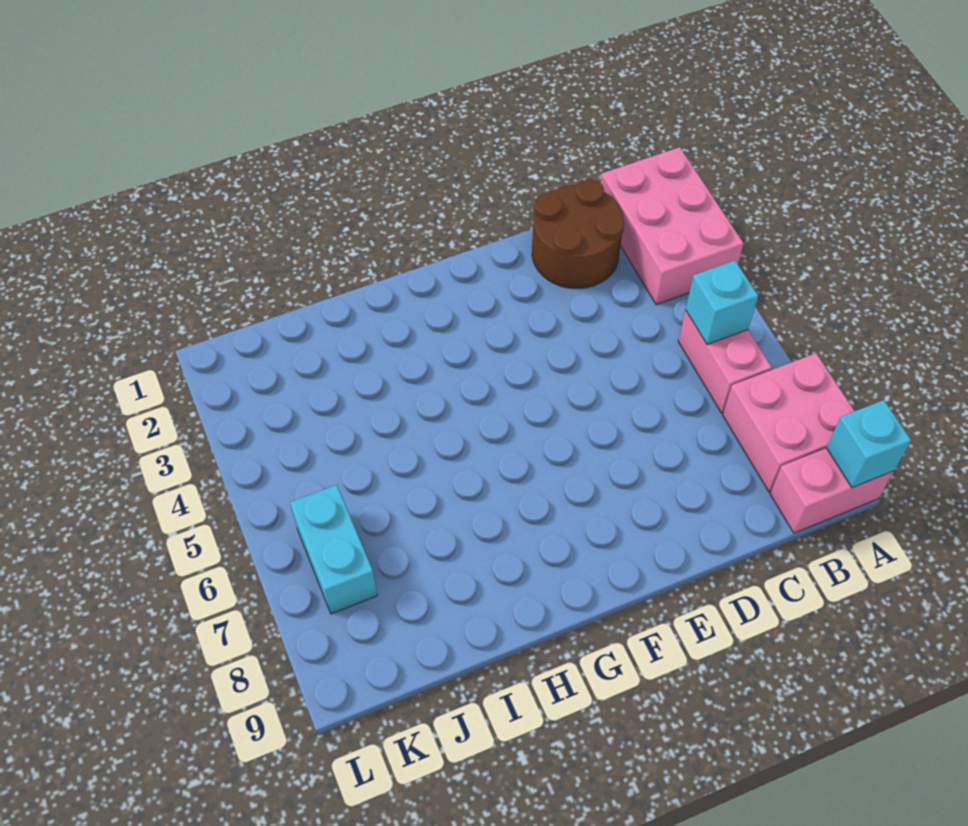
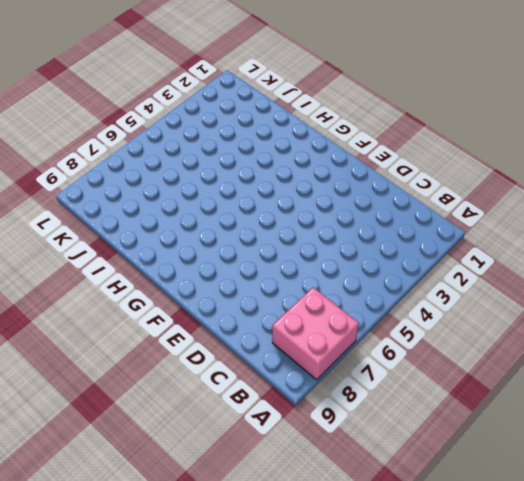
none -> pink brick A1:B3 level 1
none -> pink brick A9:B9 level 1

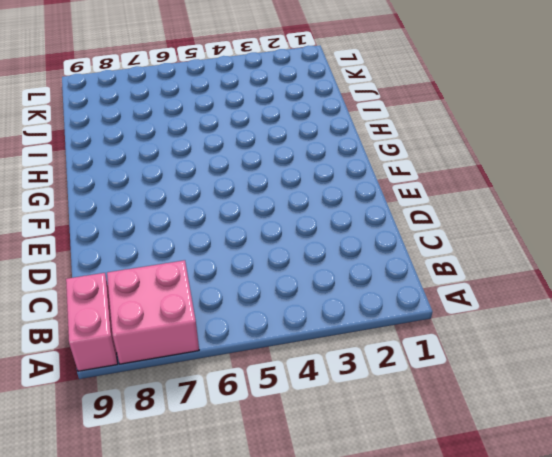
none -> pink brick A1:B3 level 1
none -> pink brick B5:B6 level 1

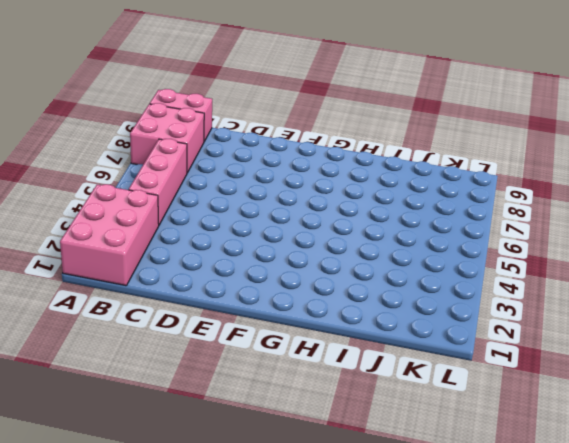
pink brick B4:B6 level 1 -> pink brick B5:B6 level 1
none -> brown round brick C1:D2 level 1
none -> cyan brick K6:K7 level 1

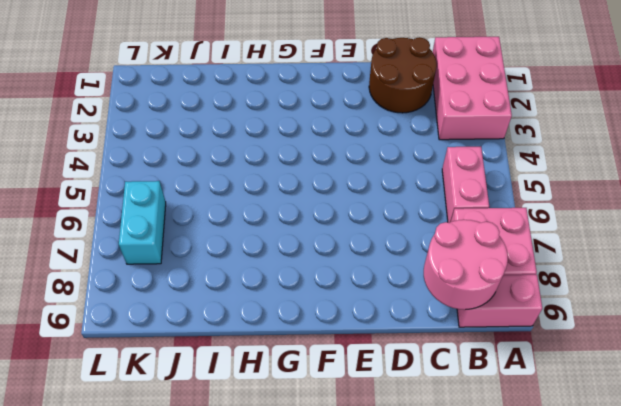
pink round brick B8:C9 level 2 -> none
none -> cyan brick A9 level 2
none -> cyan brick B5 level 2

